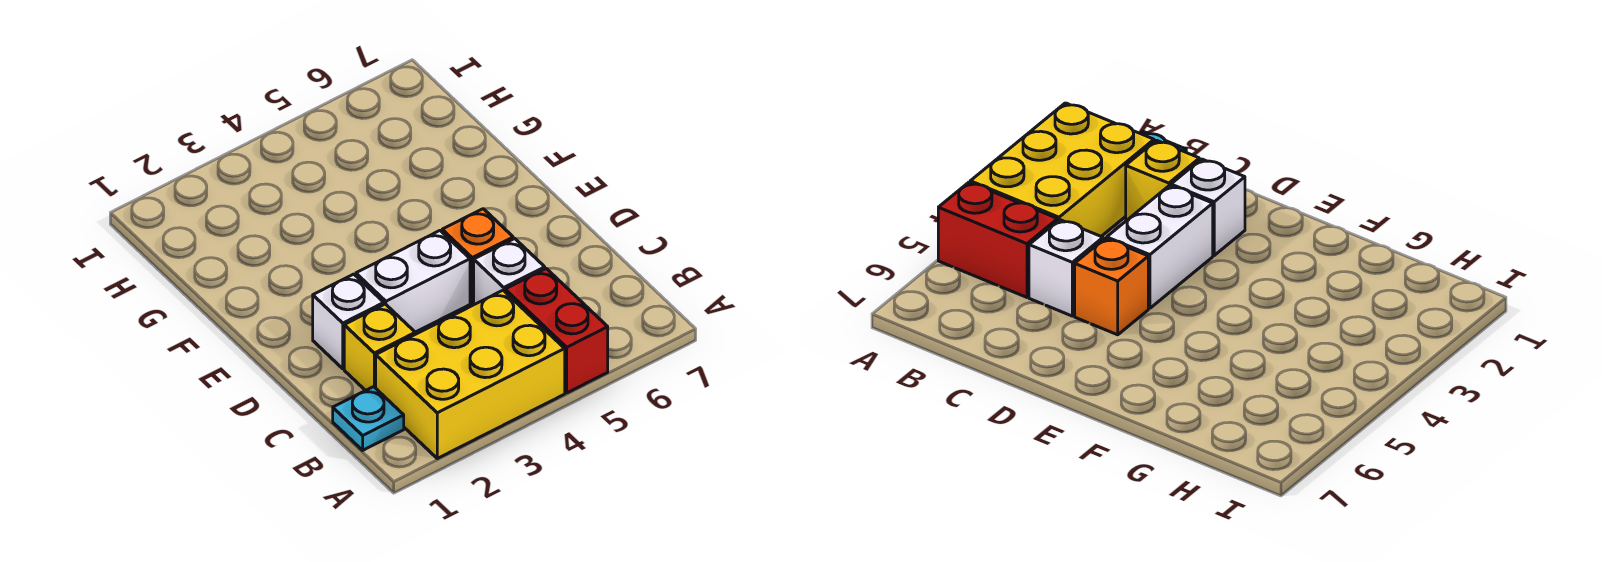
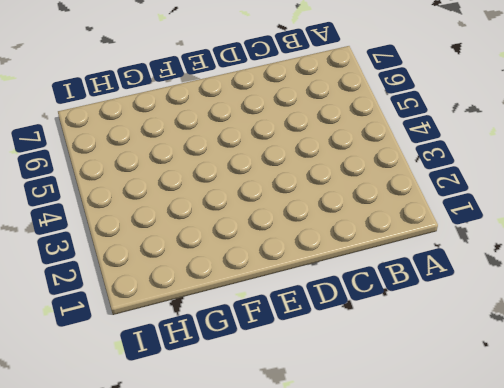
none -> yellow brick A2:B4 level 1
none -> red brick A5:B5 level 1

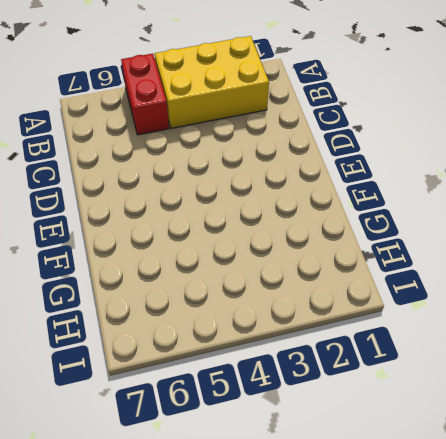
none -> cyan plate B1 level 1
none -> yellow brick C2 level 1

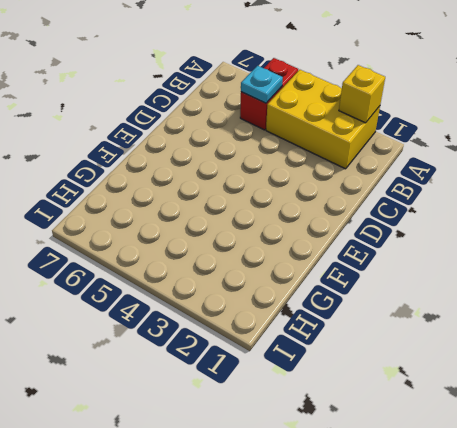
yellow brick A2 level 2 -> yellow brick C2 level 1
cyan plate B5 level 2 -> cyan plate B1 level 1
none -> white brick C5 level 1
none -> white brick D2 level 1

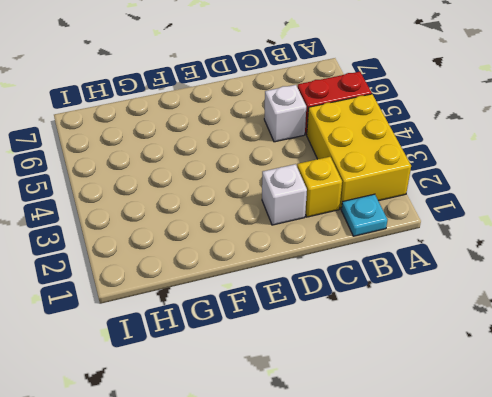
none -> white brick D3:D4 level 1
none -> orange brick D5 level 1

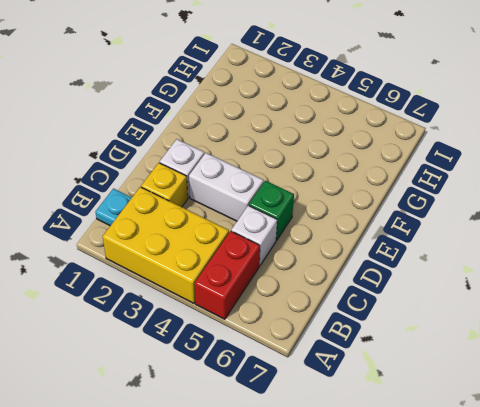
green brick D5 level 1 -> orange brick D5 level 1

